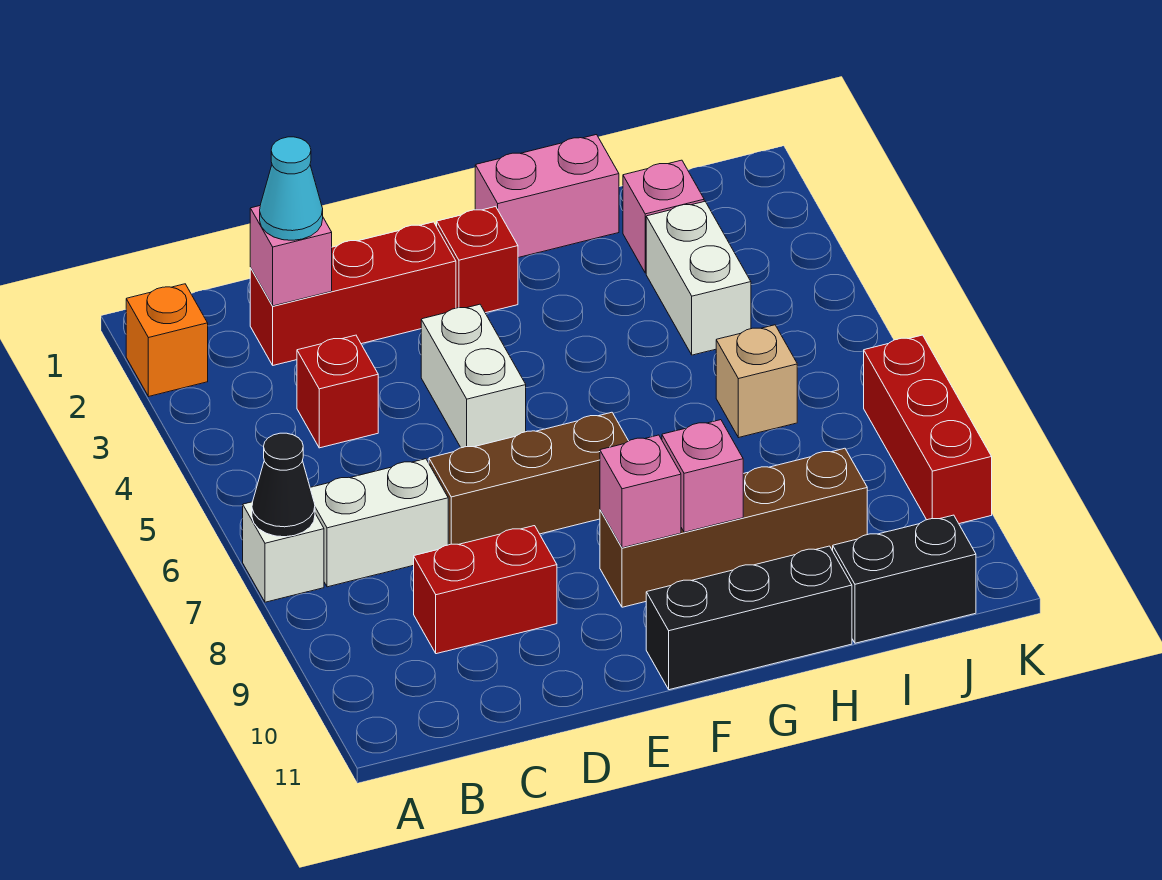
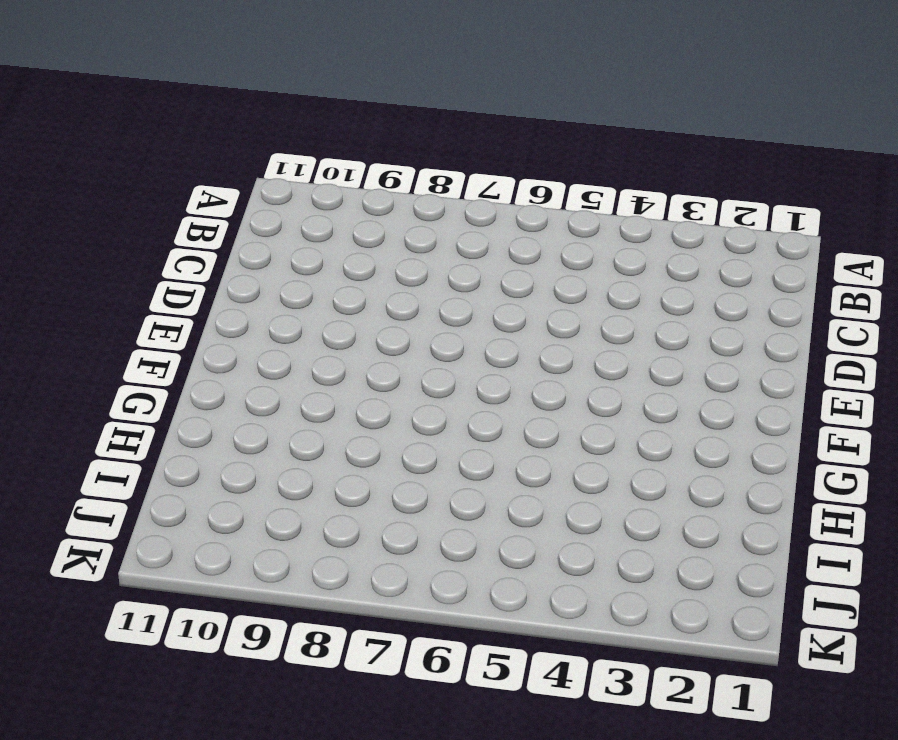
none -> orange brick A2 level 1
none -> white brick A7 level 1
none -> white brick B7:C7 level 1

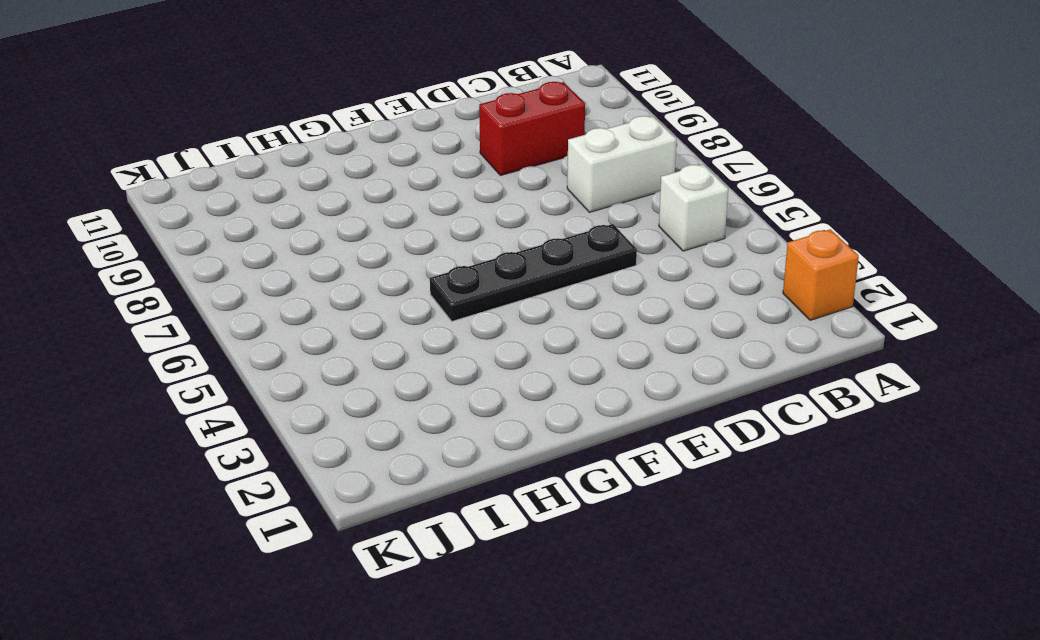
white brick B5 level 1 -> white brick A7 level 1
black plate D5:G5 level 1 -> white brick E4:E5 level 1
none -> red brick C2:E2 level 1
none -> red brick C4 level 1
none -> brown brick D7:F7 level 1

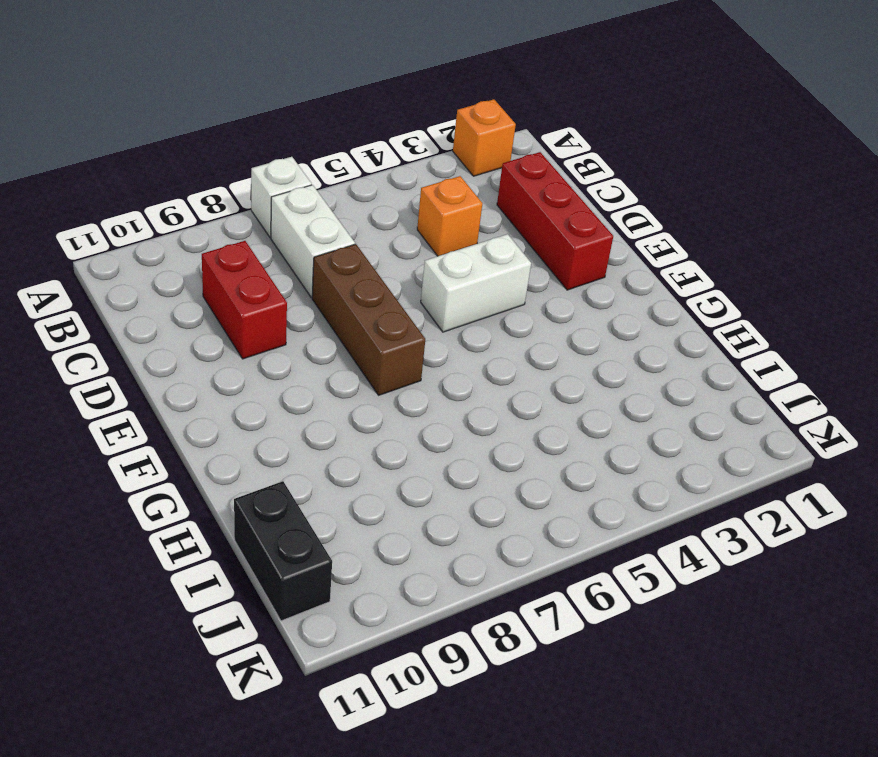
orange brick C4 level 1 -> red brick C4 level 1
none -> red brick F2 level 1
none -> brown brick F9:I9 level 1
none -> black brick F11:H11 level 1

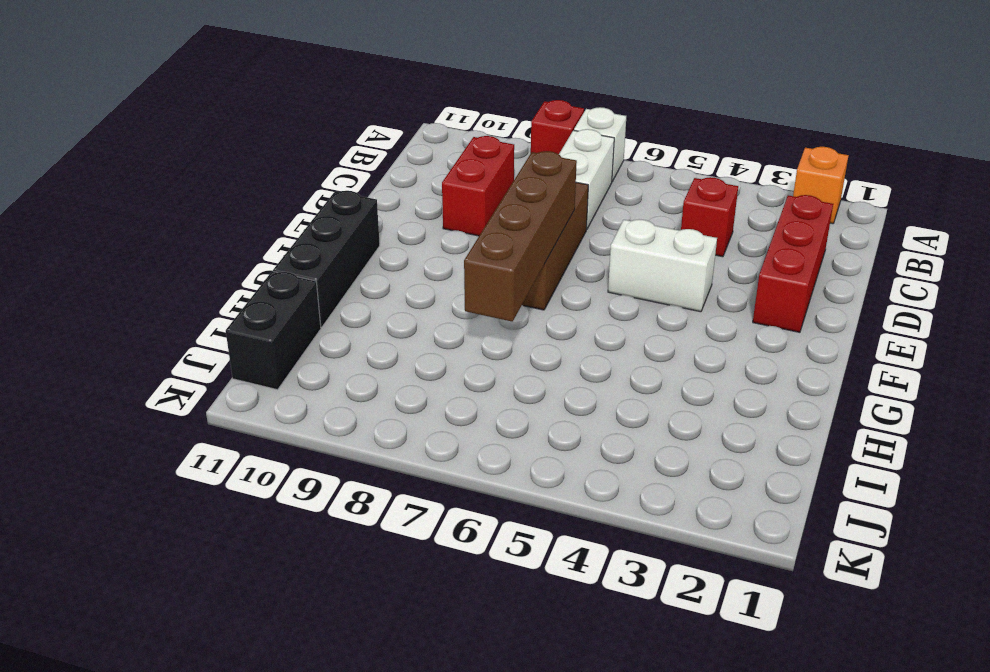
red brick A8 level 1 -> red brick F2 level 1
brown brick E7:H7 level 2 -> brown brick F9:I9 level 1
none -> pink brick G1:H1 level 1
none -> pink brick I2 level 1
none -> white brick I3:I4 level 1

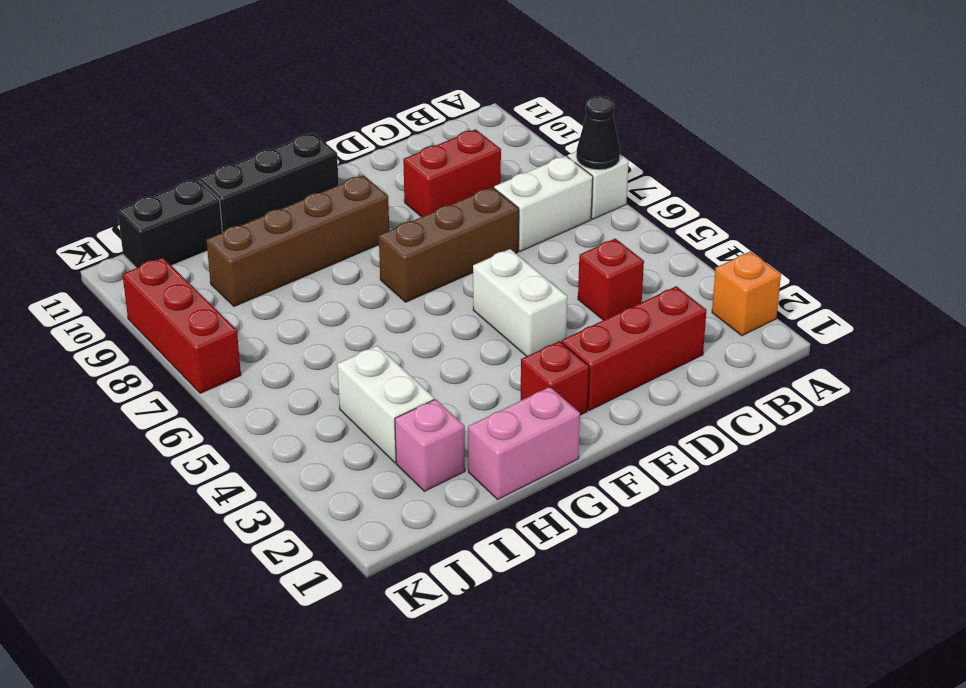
none -> tan brick I6 level 1
none -> pink brick C2 level 2
none -> pink brick F9 level 2

